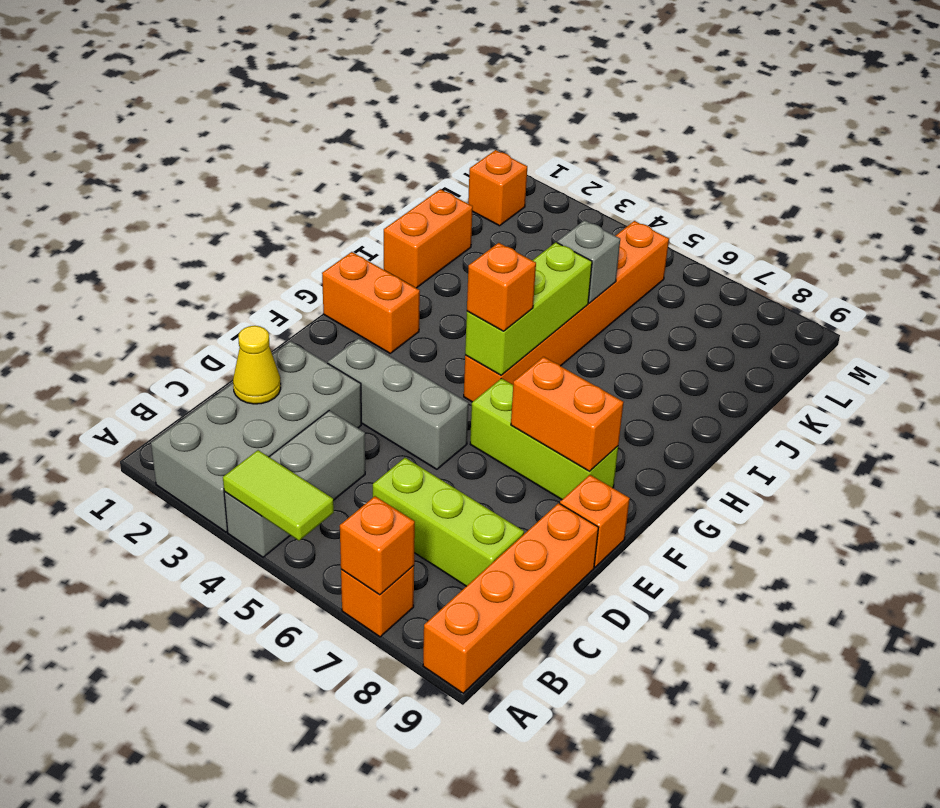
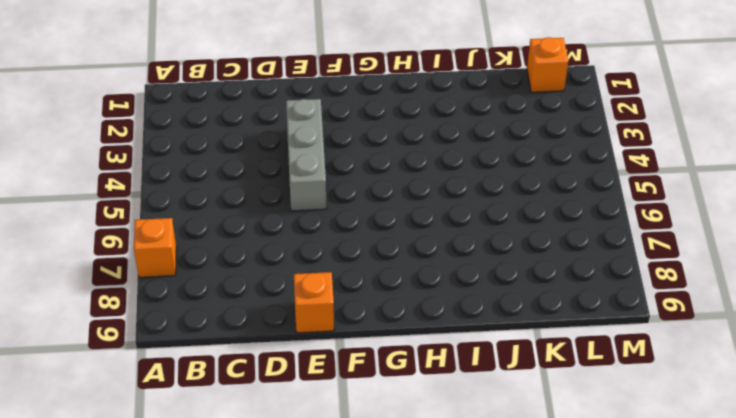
none -> grey brick A2:D3 level 1
none -> grey brick A4:C4 level 1
none -> orange brick A9:D9 level 1

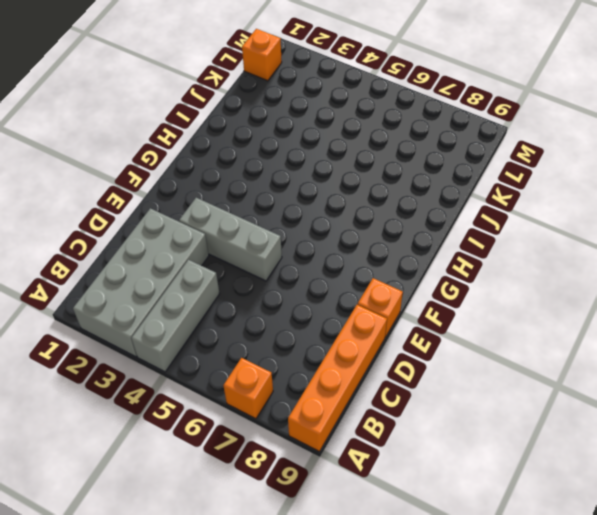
none -> lime brick C6:C8 level 1
none -> lime brick F6:F8 level 1
none -> orange brick G1:G2 level 1

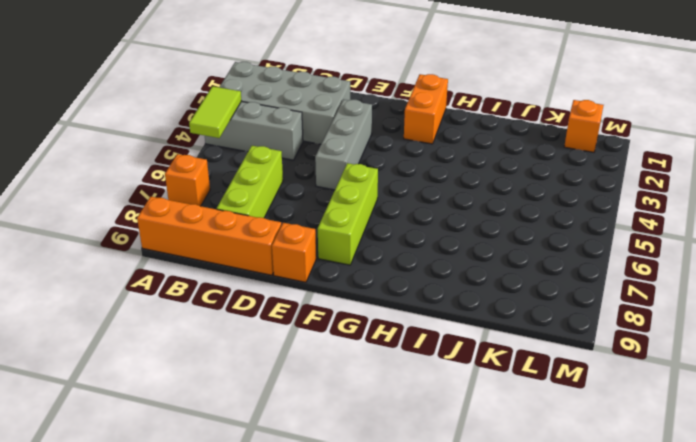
none -> orange brick G5:L5 level 1
none -> orange brick I1:J1 level 1
none -> orange brick A7 level 2

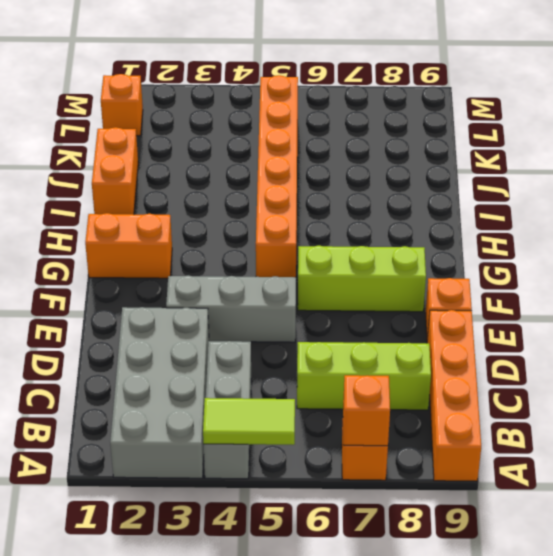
none -> yellow cone C2 level 2
none -> orange brick F7:F8 level 2
none -> lime brick G5:I5 level 2

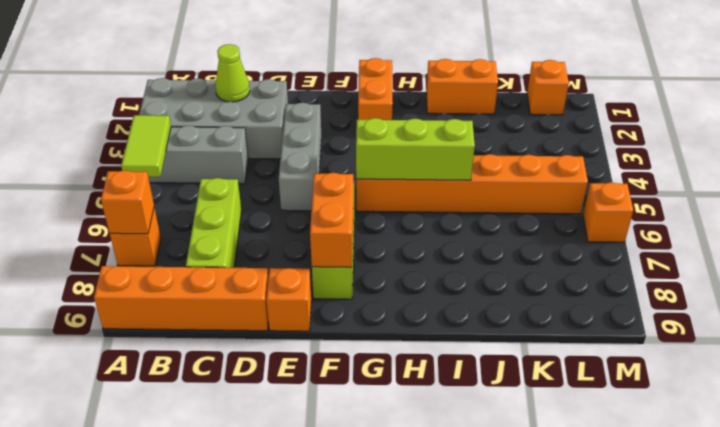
lime cone C2 level 2 -> yellow cone C2 level 2
orange brick M6 level 1 -> orange brick G5 level 3
none -> grey brick J5 level 2

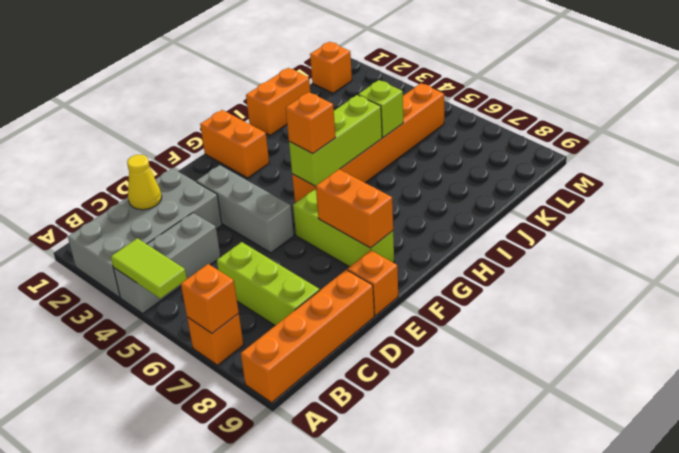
lime brick J5 level 2 -> grey brick J5 level 2

